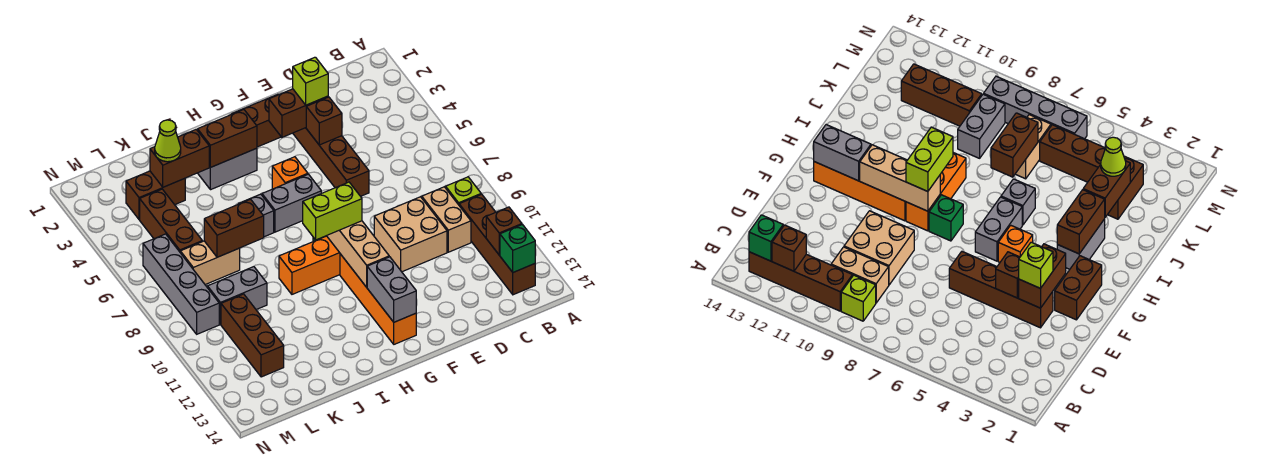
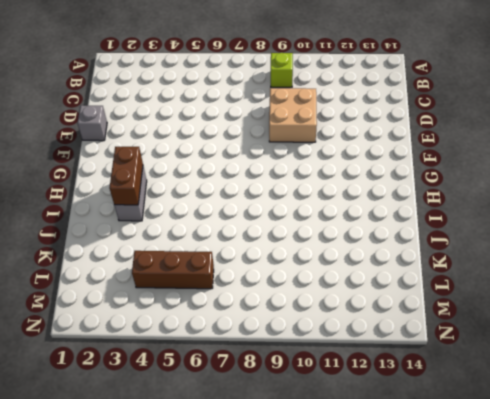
grey brick E1 level 1 -> grey brick I6 level 1
none -> brown brick B10:B13 level 1
none -> tan brick C9:C10 level 1
none -> brown brick E3:E6 level 1
none -> brown brick F2:G2 level 1

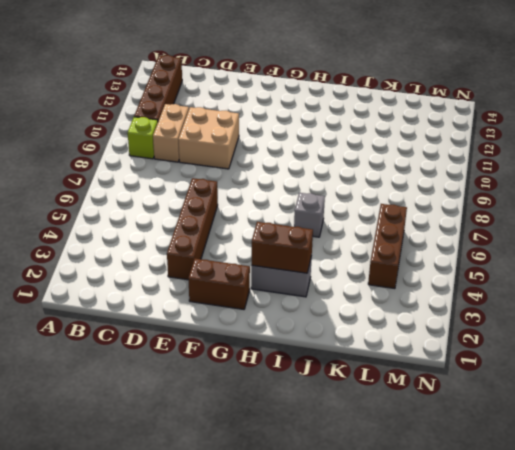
none -> orange brick G5 level 1
none -> grey brick G6:H6 level 1
none -> green brick G8 level 1
none -> orange brick G9:I9 level 1

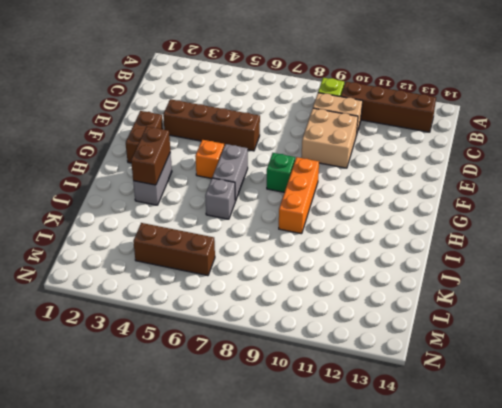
none -> orange brick G10:G13 level 1
none -> brown brick K3:L3 level 1
none -> tan brick K7:L7 level 1
none -> grey brick K9:L9 level 1

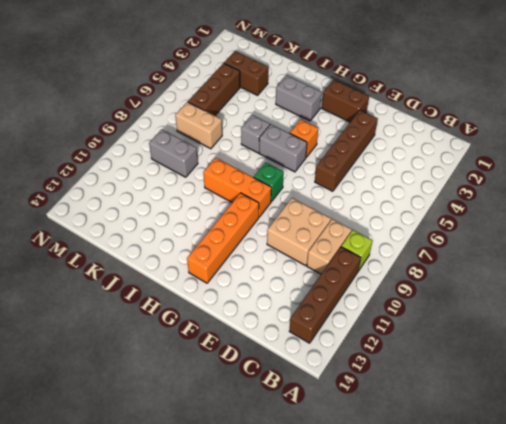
none -> brown brick L10:L12 level 1
none -> grey brick M6:M9 level 1
none -> brown brick B12 level 2
none -> green brick B13 level 2

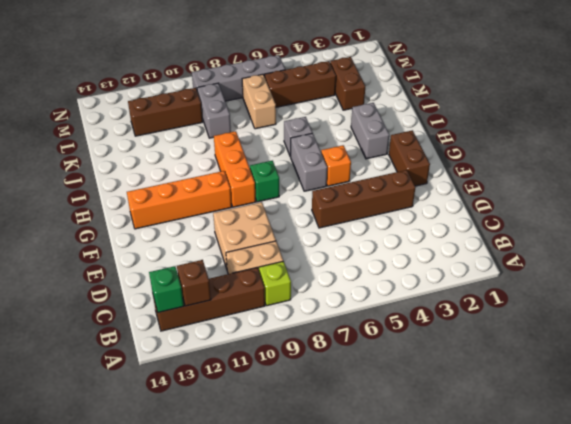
none -> brown brick E3:F3 level 2
none -> brown brick E4 level 2
none -> tan brick G9:G11 level 2
none -> grey brick G12:G13 level 2

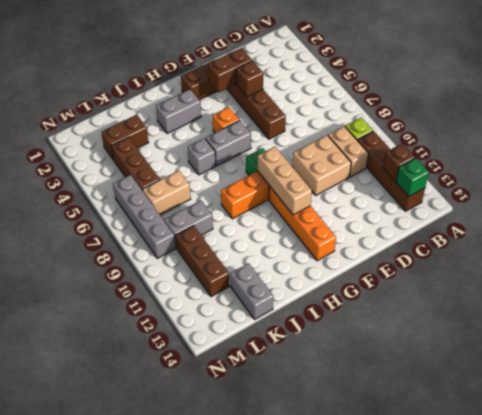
grey brick K13:K14 level 1 -> grey brick G12:G13 level 2
none -> brown brick H3:I3 level 2
none -> brown brick J3:K3 level 2
none -> brown brick J7:K7 level 2
none -> lime brick E3 level 3

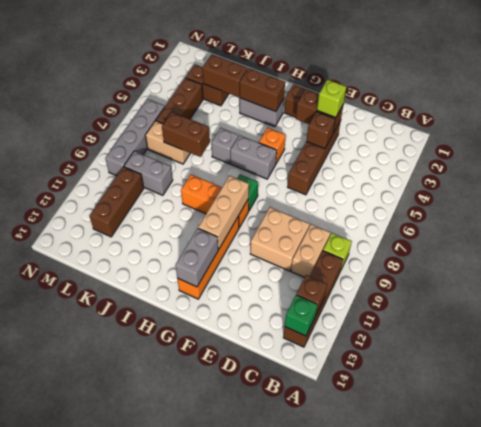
none -> lime brick G9:H9 level 3
none -> lime cone K3 level 3

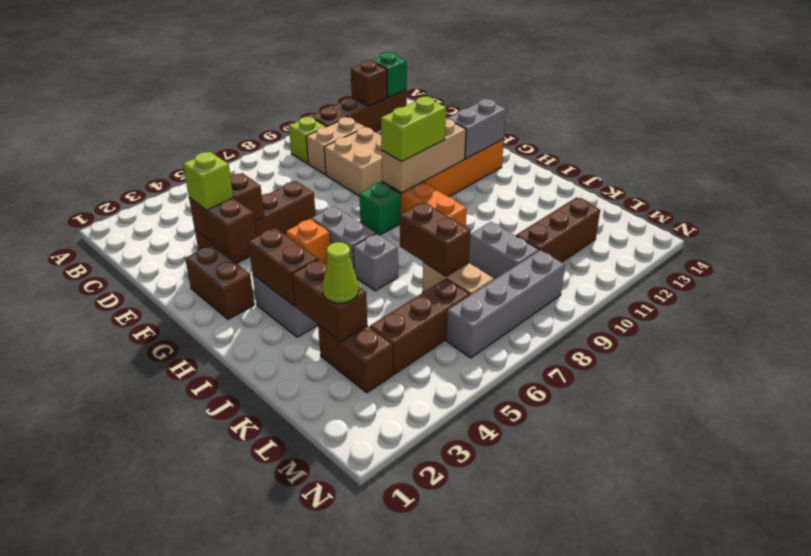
lime brick G9:G10 level 3 -> lime brick G9:H9 level 3

